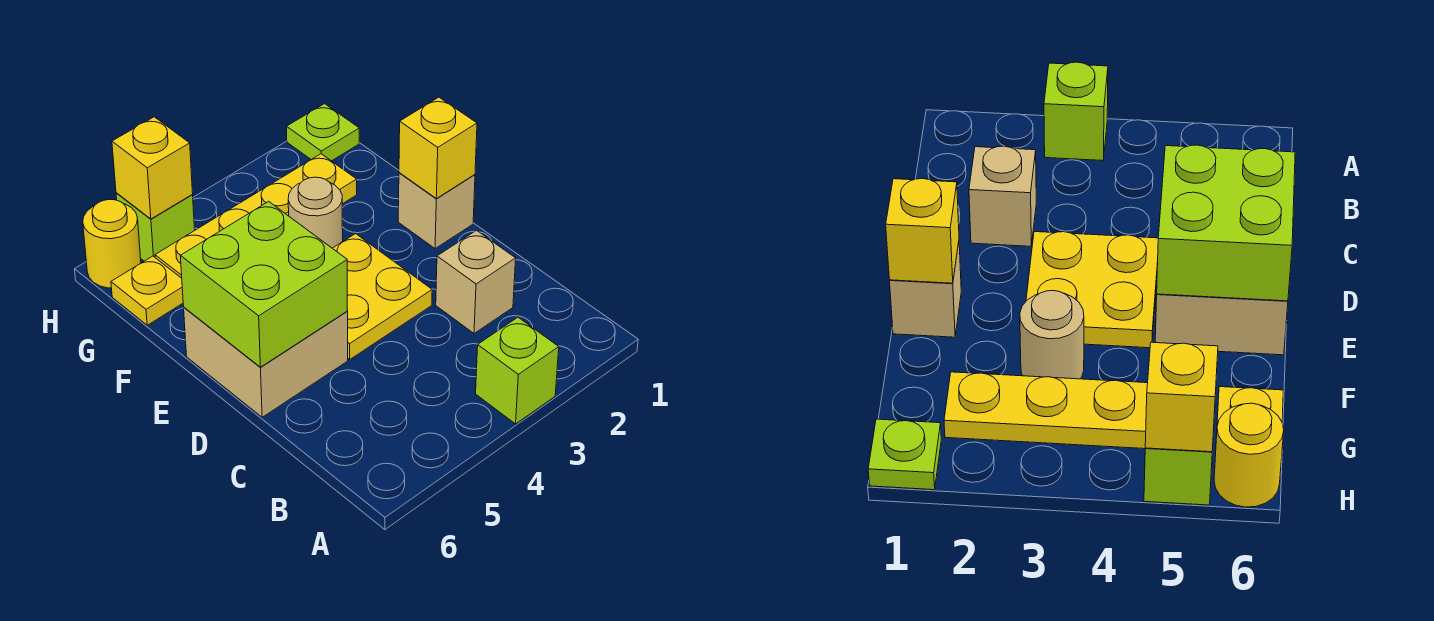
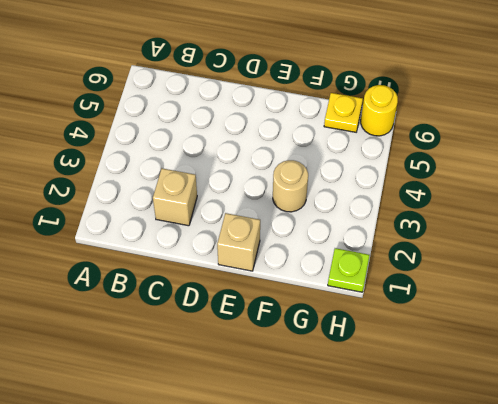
none -> lime brick A3 level 1
none -> yellow plate D3:E4 level 1
none -> tan brick D5:E6 level 1

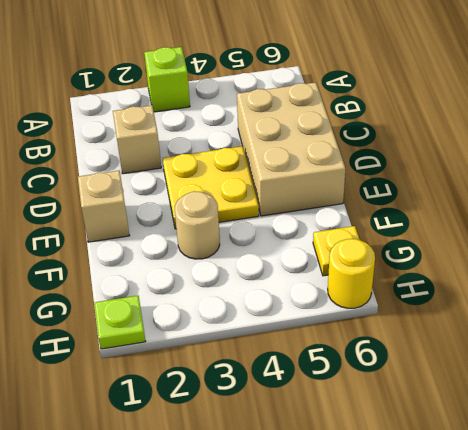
tan brick C5:E6 level 1 -> tan brick D5:E6 level 1
none -> yellow plate G2:G5 level 1
none -> lime brick H5 level 1
none -> lime brick D5:E6 level 2

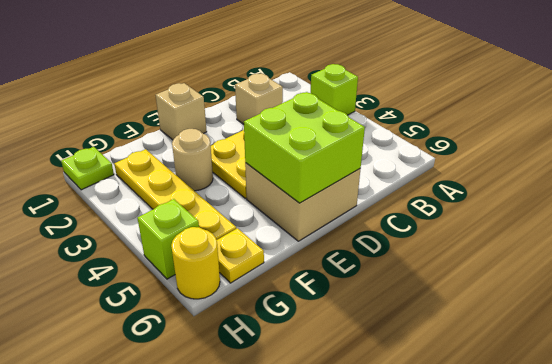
none -> yellow brick E1 level 2
none -> yellow brick H5 level 2

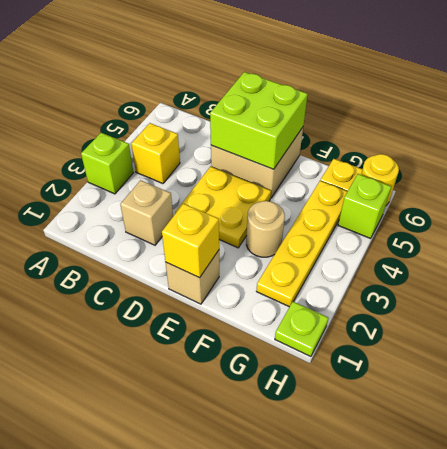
yellow brick B4 level 1 -> yellow brick H5 level 2

